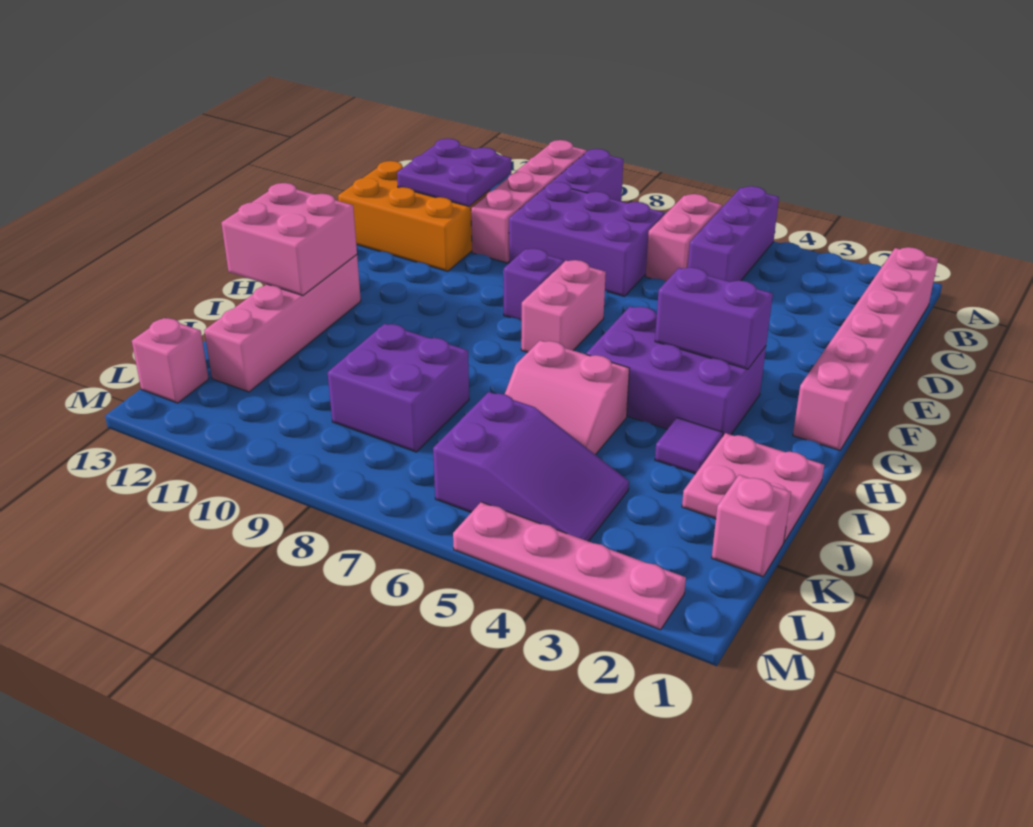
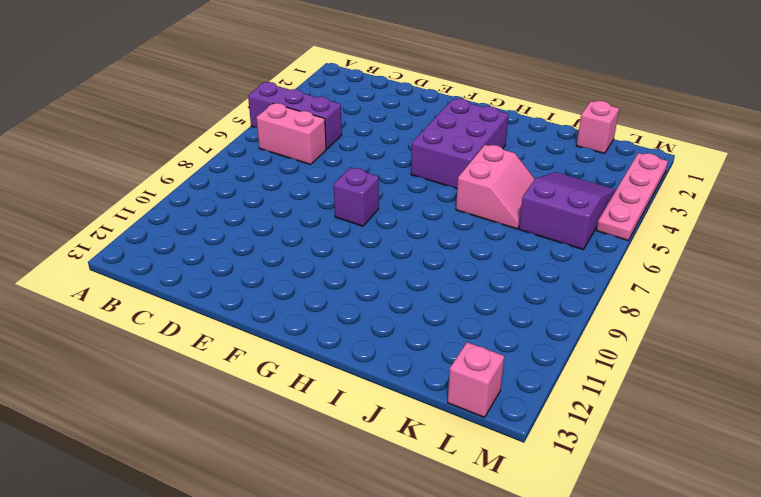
none -> purple brick A9:B9 level 1
none -> pink brick A10:D10 level 1
none -> pink brick B1:G1 level 1

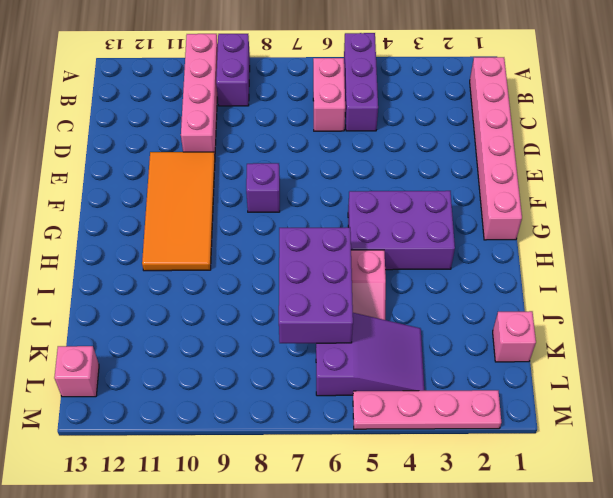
orange tile E10:H11 level 1 -> orange brick D11:E13 level 1
purple brick I6:K7 level 2 -> purple brick C7:D9 level 1
none -> pink brick F7:G7 level 1
none -> pink brick H12:K12 level 1
none -> pink plate I1:J2 level 1

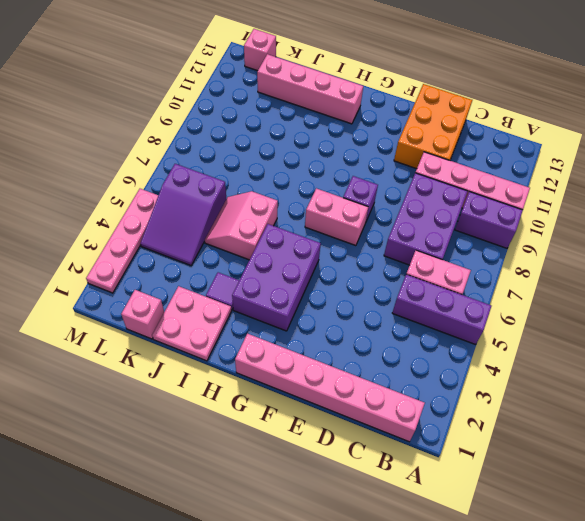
none -> purple brick J8:K9 level 1
none -> purple plate C11:D12 level 2
none -> purple brick G3:G4 level 2

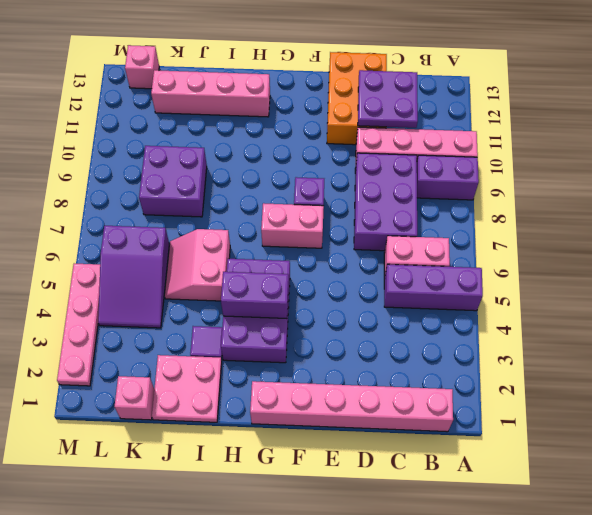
purple brick G4:H4 level 2 -> purple brick G3:G4 level 2
none -> pink brick H12:I13 level 2

